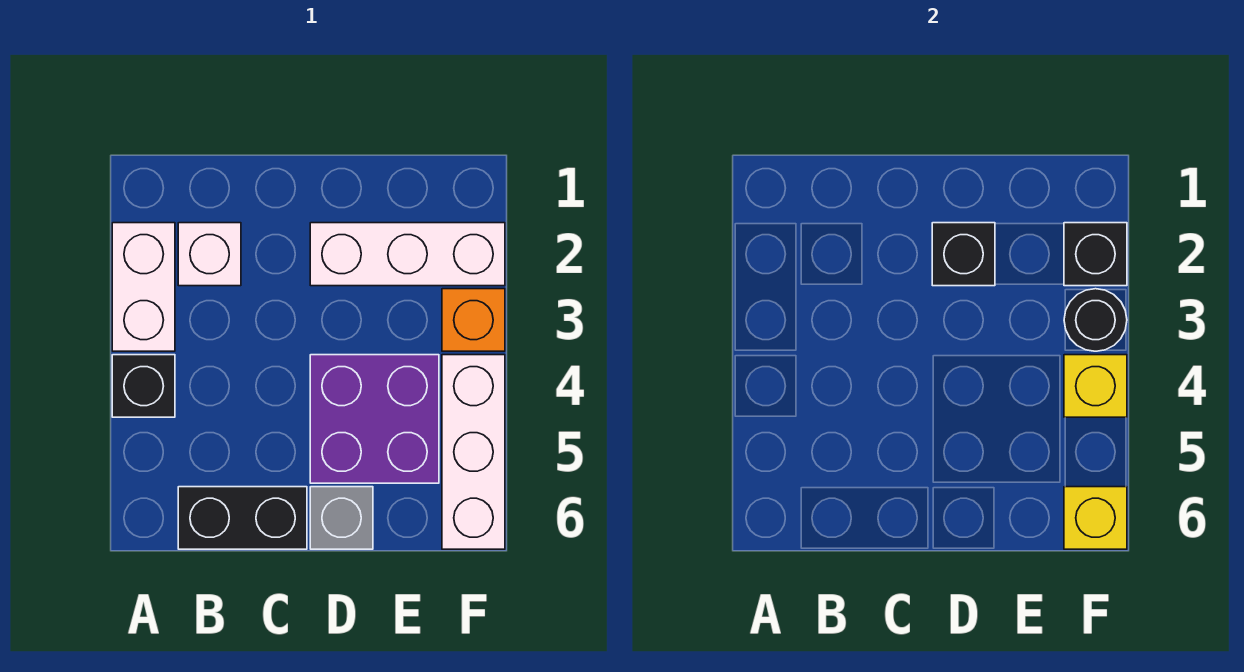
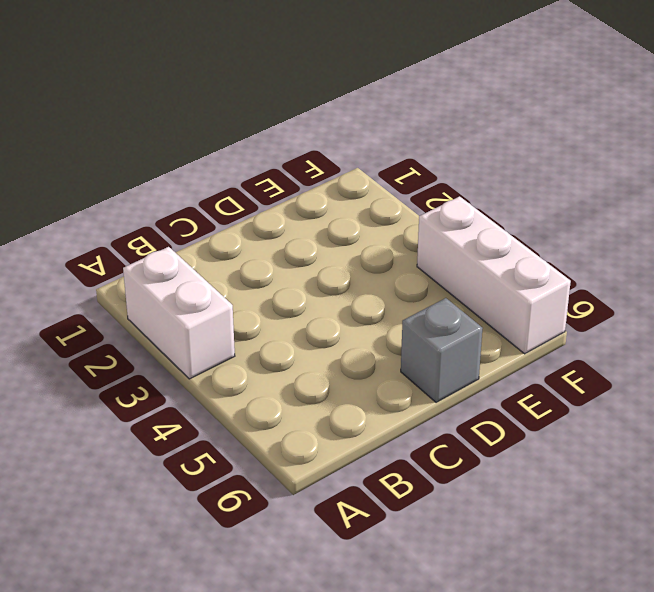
none -> black brick A4 level 1
none -> white brick B2 level 1
none -> black brick B6:C6 level 1

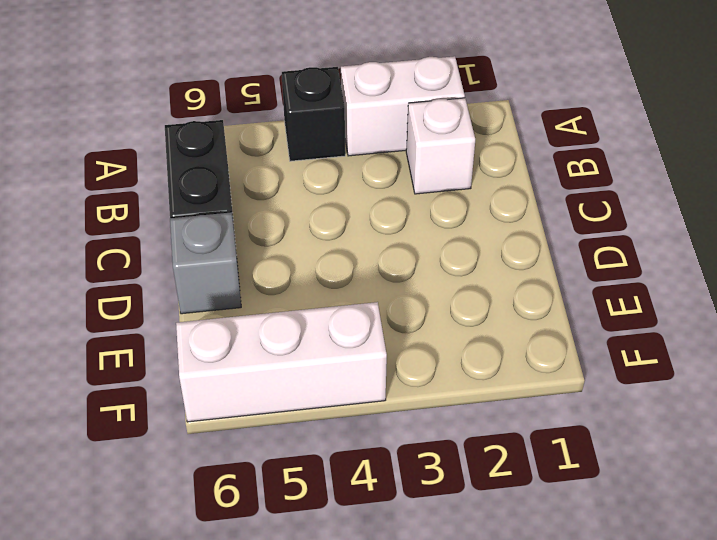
none -> white brick D2:F2 level 1
none -> purple brick D4:E5 level 1
none -> orange brick F3 level 1

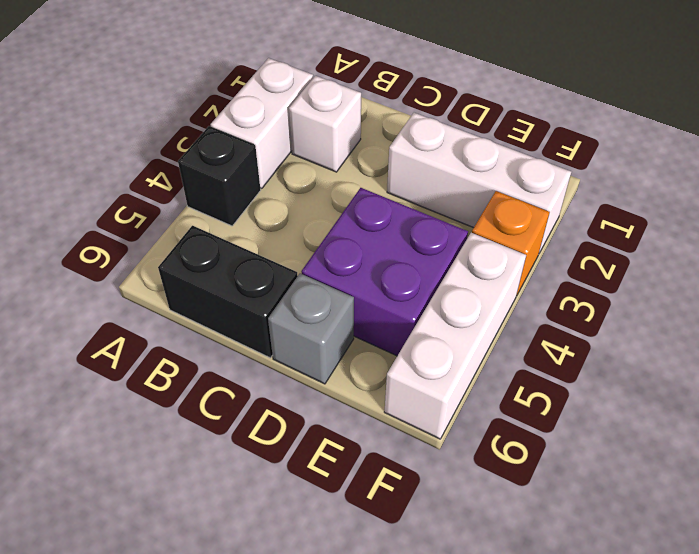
none -> black brick D2 level 2
none -> black brick F2 level 2
none -> black round brick F3 level 2

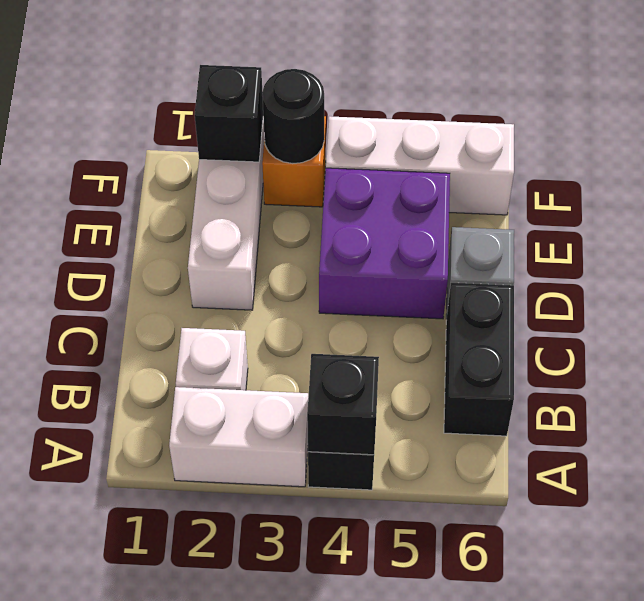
black brick A4 level 2 -> black brick D2 level 2
none -> yellow brick F4 level 2
none -> yellow brick F6 level 2

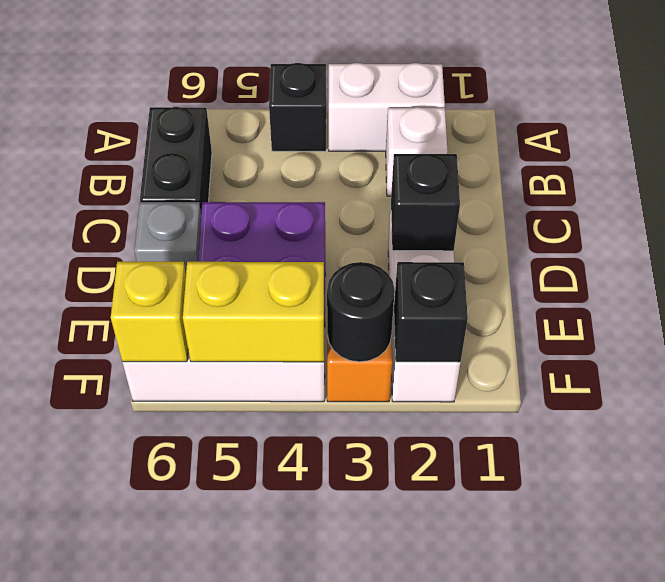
yellow brick F4:F5 level 2 -> yellow brick F4 level 2

